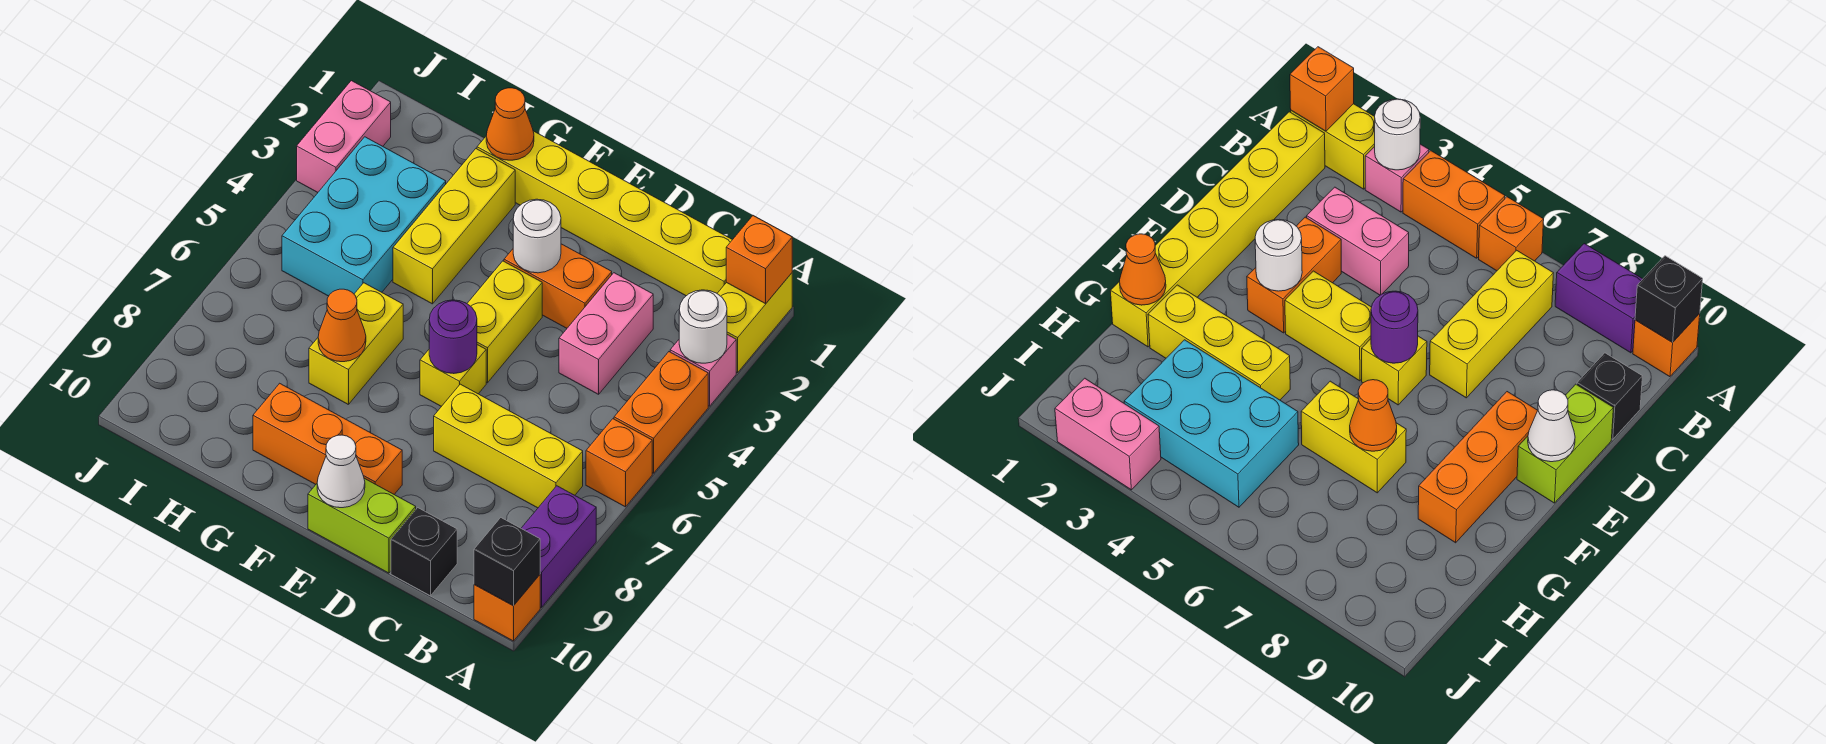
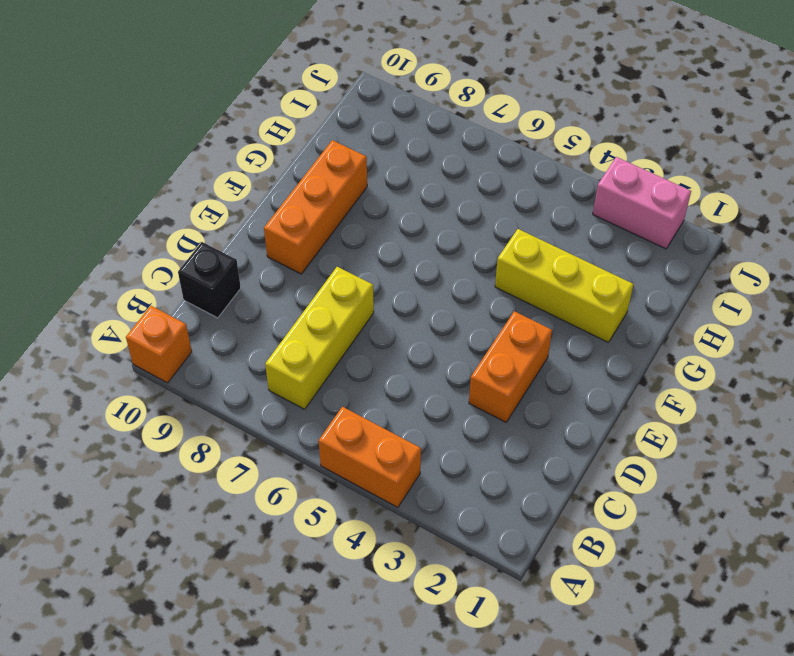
none -> yellow brick A1:A2 level 1
none -> pink brick A3 level 1
none -> orange brick A6 level 1

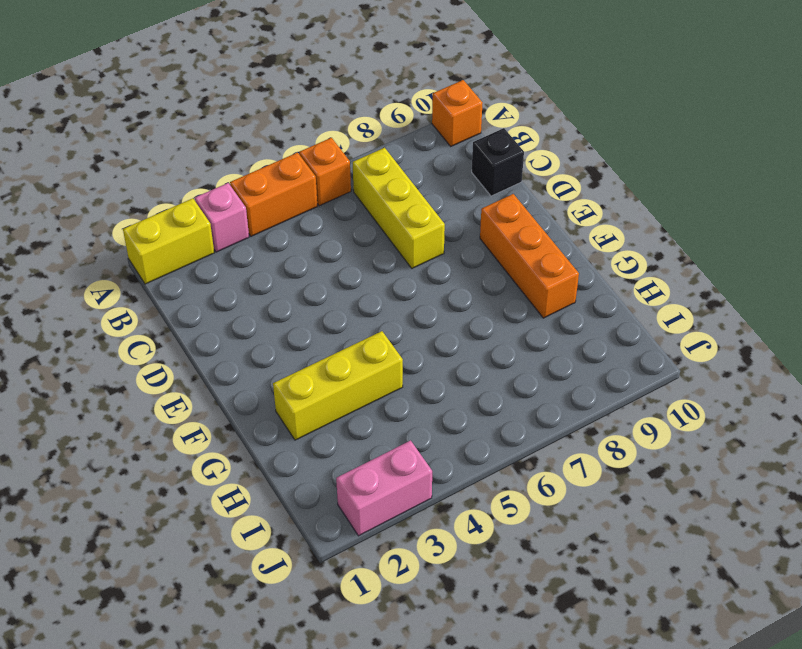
none -> purple brick A8:A9 level 1
none -> yellow brick B1:G1 level 1
none -> pink brick C3:C4 level 1

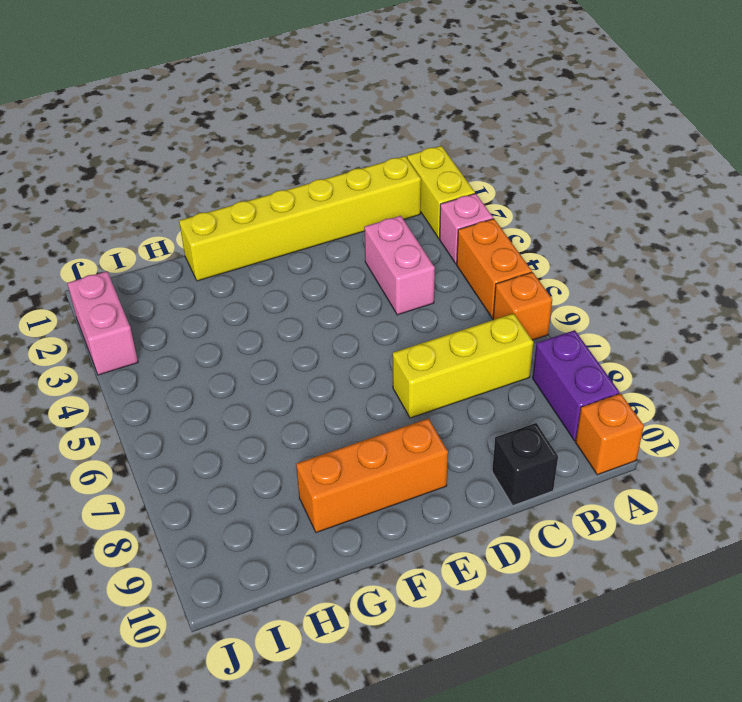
none -> orange brick D3:E3 level 1
none -> lime brick D10:E10 level 1
none -> yellow brick E4:E5 level 1

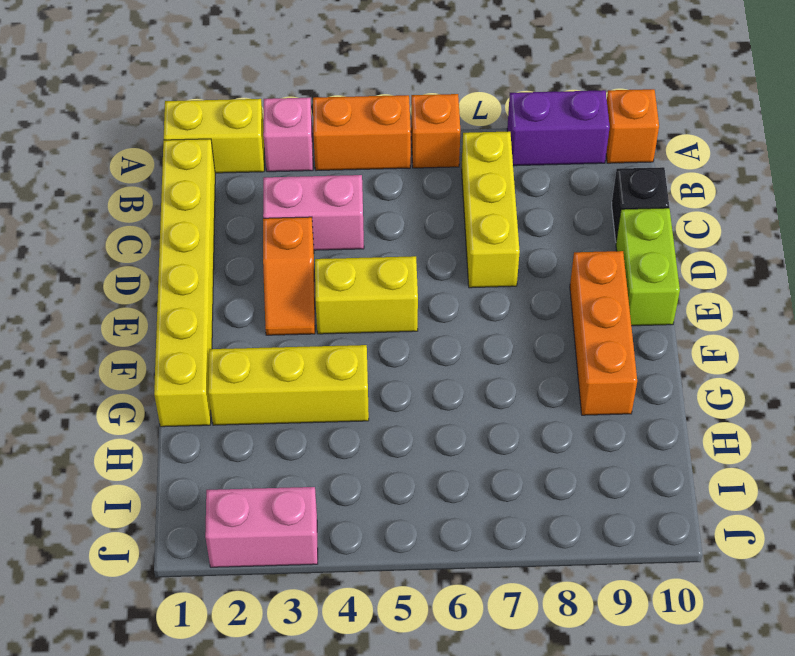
orange slope D3:E3 level 1 top D -> orange brick D3:E3 level 1
none -> yellow brick E6 level 1
none -> yellow brick G6:G7 level 1
none -> cyan brick H3:I5 level 1

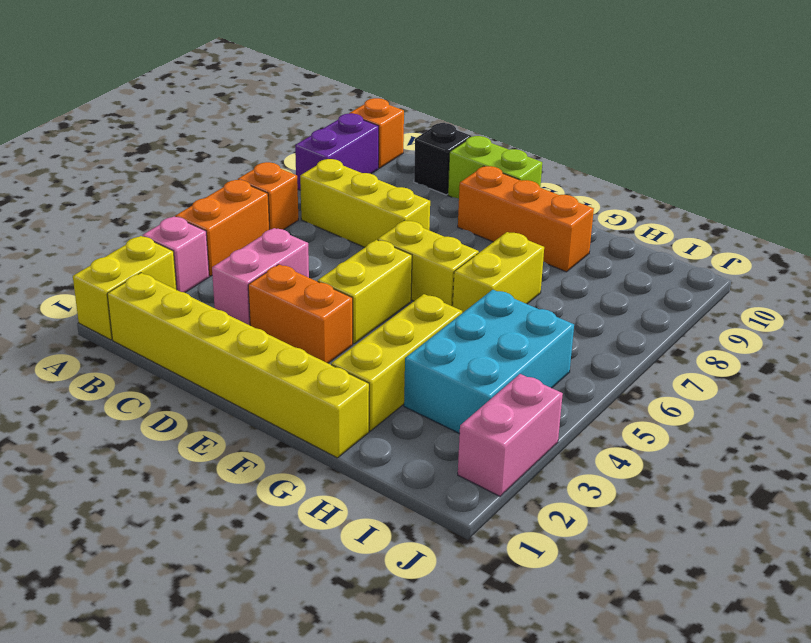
yellow brick E6:F6 level 1 -> yellow brick E6 level 1
none -> orange brick A1 level 2
none -> white round brick A3 level 2
none -> black brick A10 level 2

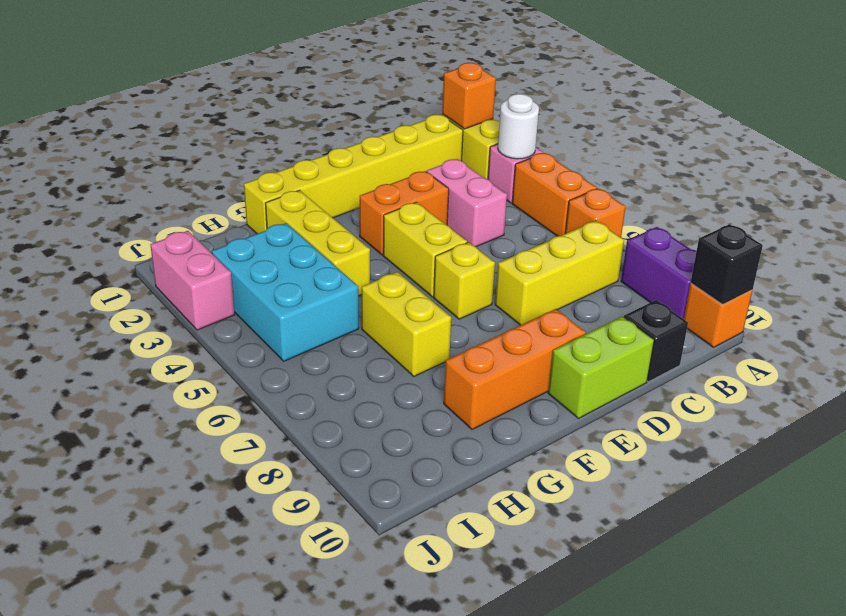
none -> white round brick E3 level 2
none -> purple round brick E6 level 2
none -> white cone E10 level 2

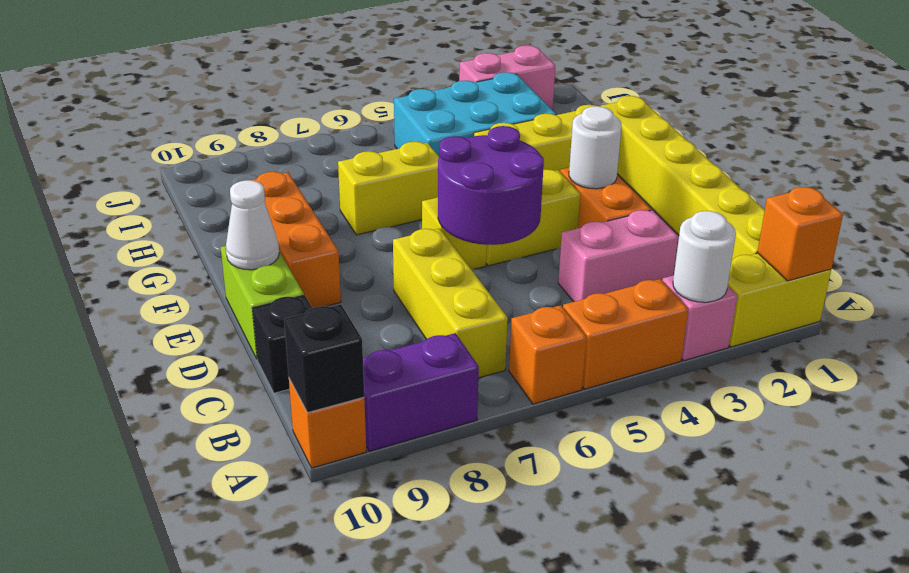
purple round brick D5:E6 level 2 -> purple round brick E6 level 2
none -> orange cone G1 level 2
none -> orange cone G7 level 2

